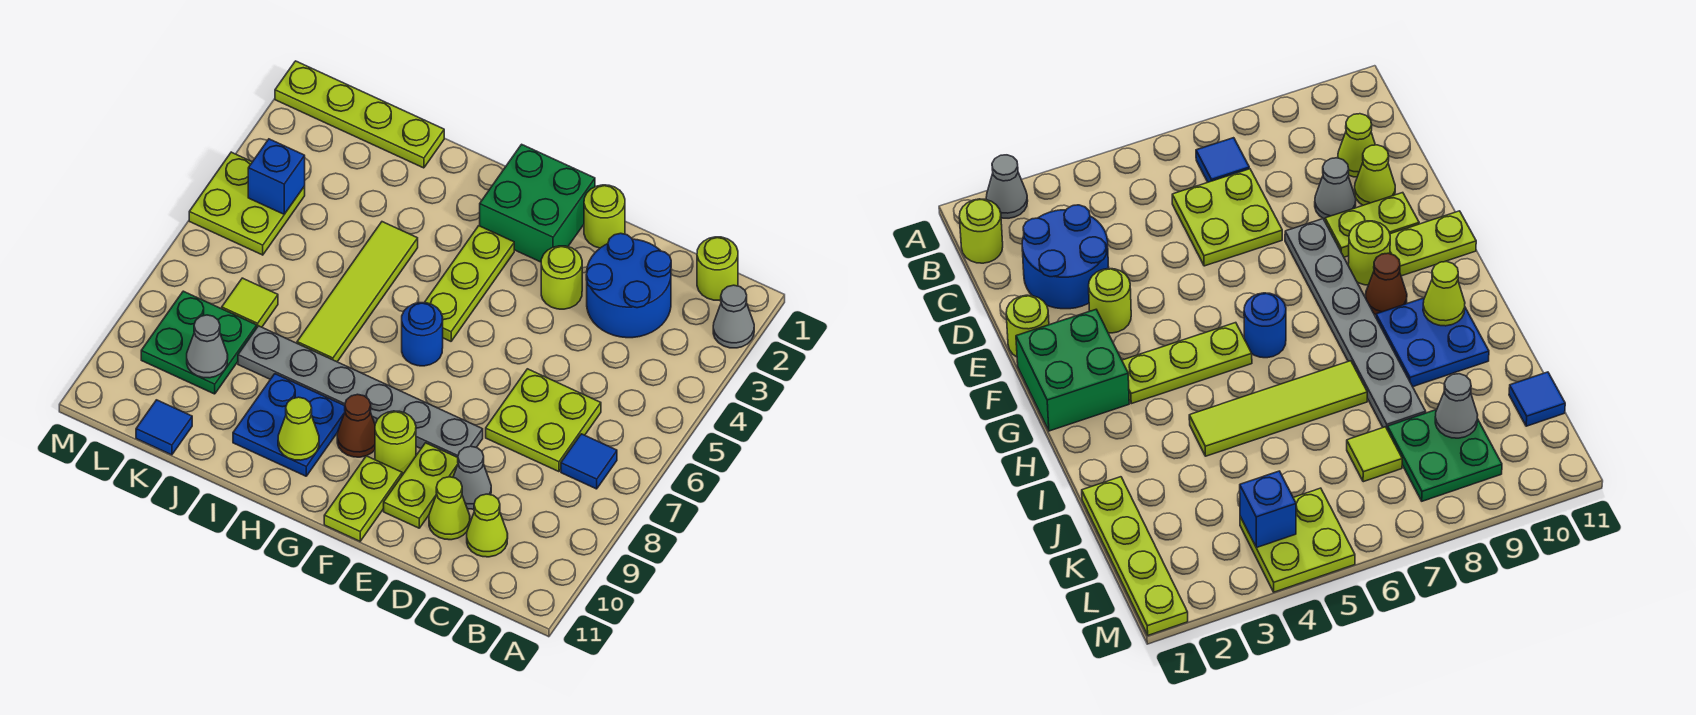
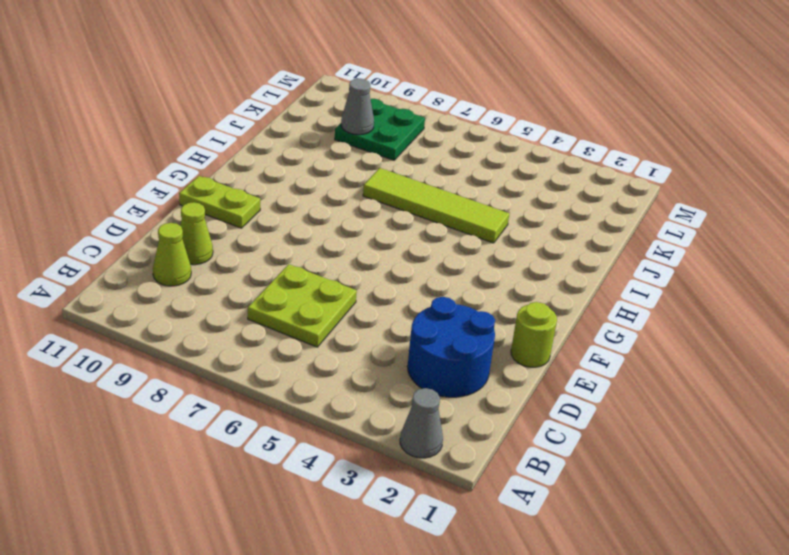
none -> lime round brick B1 level 1
none -> blue tile B7 level 1
none -> grey cone D9 level 1

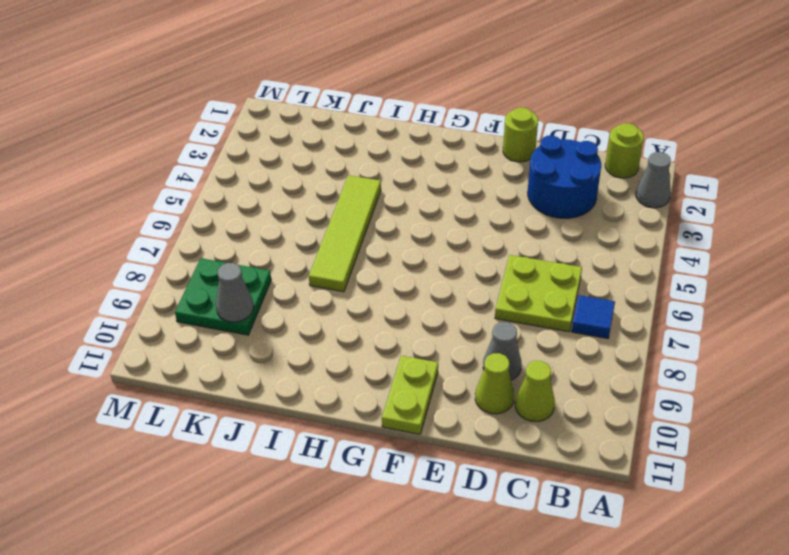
none -> lime round brick E3 level 1
none -> grey plate E8:J8 level 1
none -> lime plate E9:E10 level 1

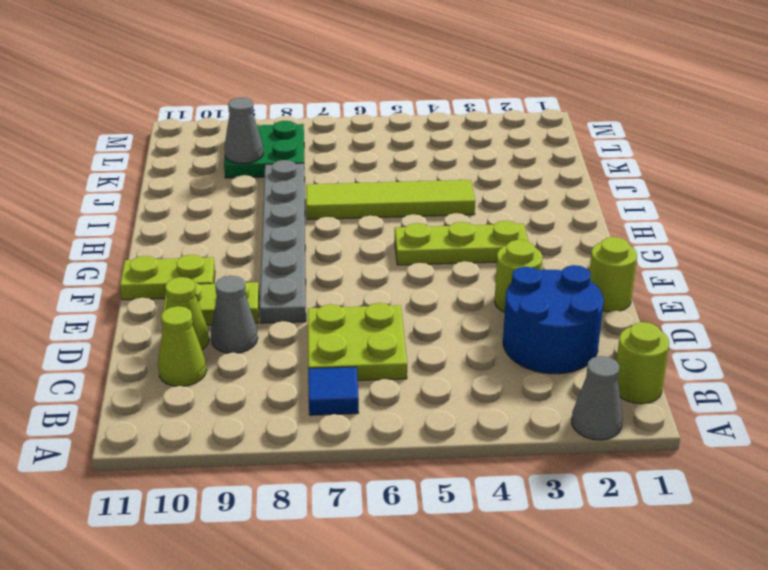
none -> green brick F1:G2 level 1
none -> lime round brick F9 level 1
none -> blue round brick G6 level 1

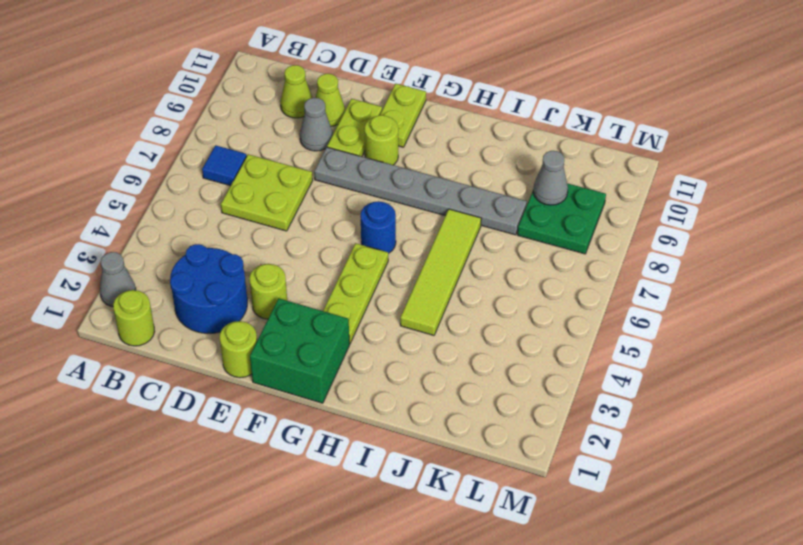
none -> brown cone G9 level 1
none -> blue plate H9:I10 level 1
none -> lime plate J1:M1 level 1

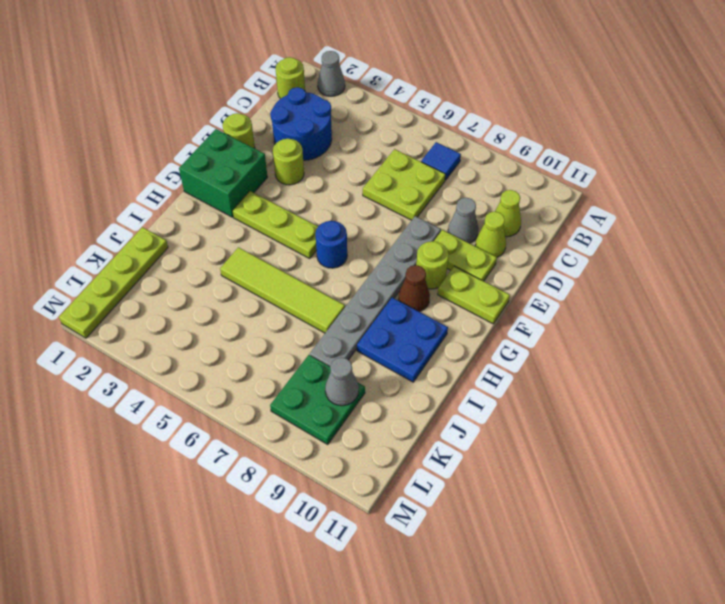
none -> lime tile K7 level 1
none -> blue tile K11 level 1
none -> lime plate L4:M5 level 1

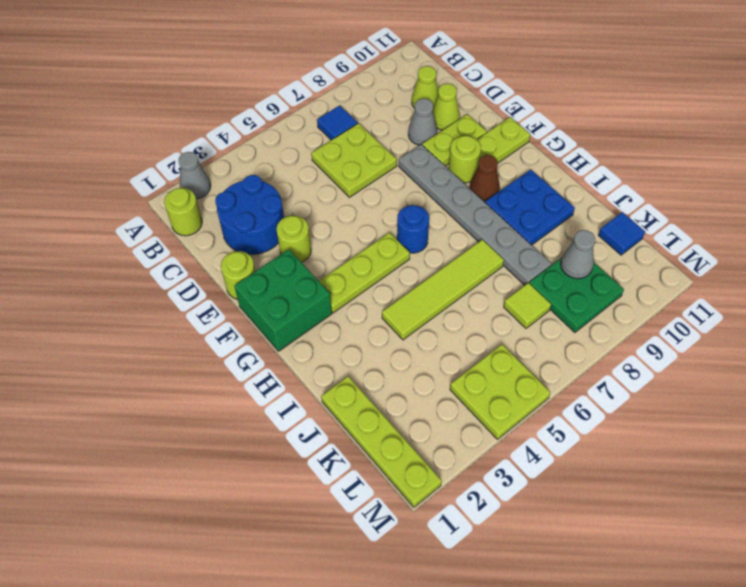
none -> lime cone H10 level 2
none -> blue brick L4 level 2

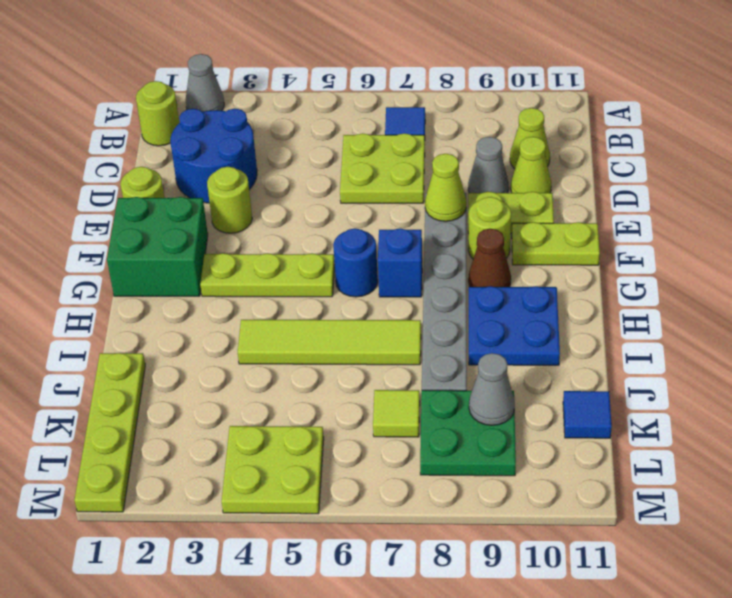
lime cone E8 level 2 -> lime cone H10 level 2
blue brick G7 level 1 -> blue brick L4 level 2

